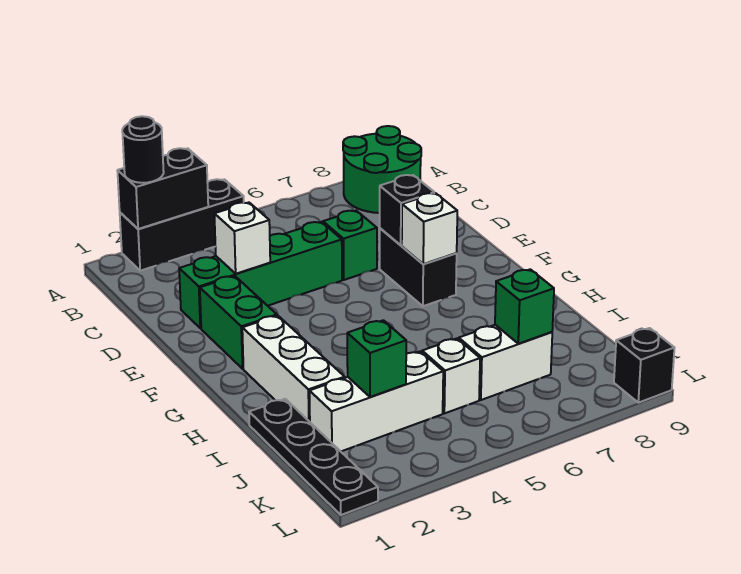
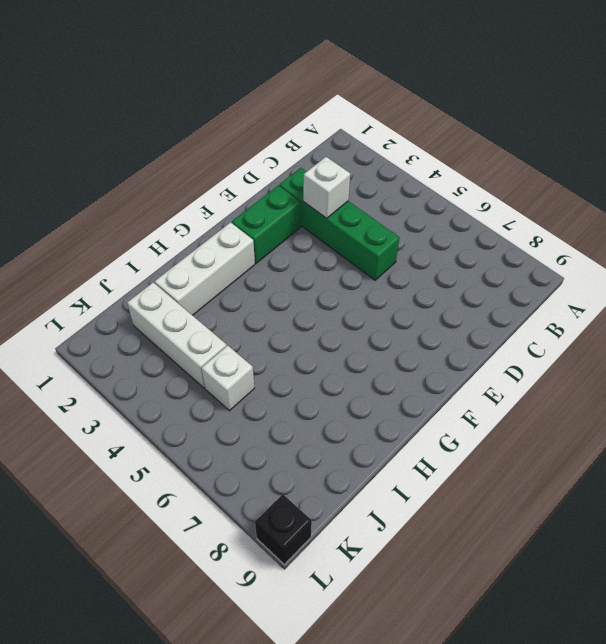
none -> black brick A2:A4 level 1
none -> green round brick A8:B9 level 1
none -> green brick D6 level 1

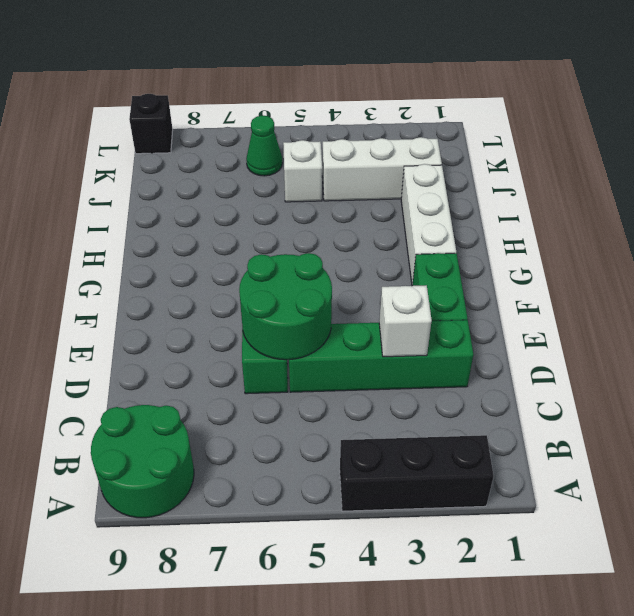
green round brick D5:E6 level 2 -> none
green cone K6 level 1 -> none
none -> black brick E7:F7 level 1
none -> black plate I1:L1 level 1
none -> white brick J6:J7 level 1

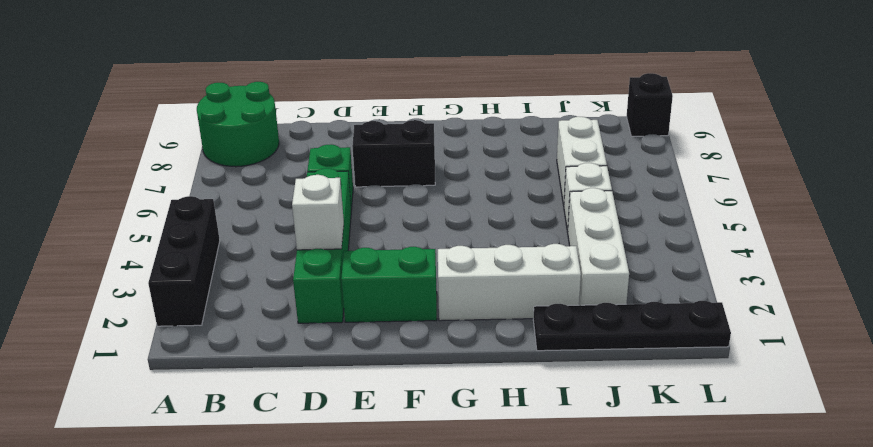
none -> black brick A2:A3 level 2
none -> black brick E7 level 2
none -> white brick F7 level 2

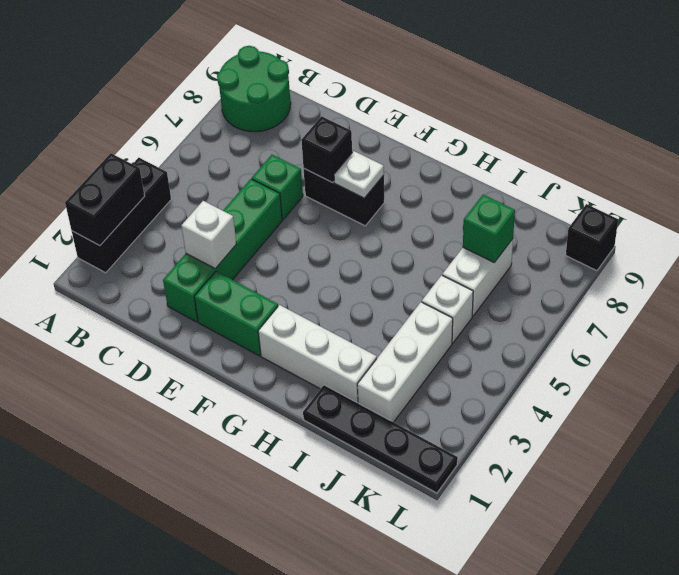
white plate F7 level 2 -> white brick F7 level 2
none -> green brick J3 level 2
none -> black round brick A2 level 3

